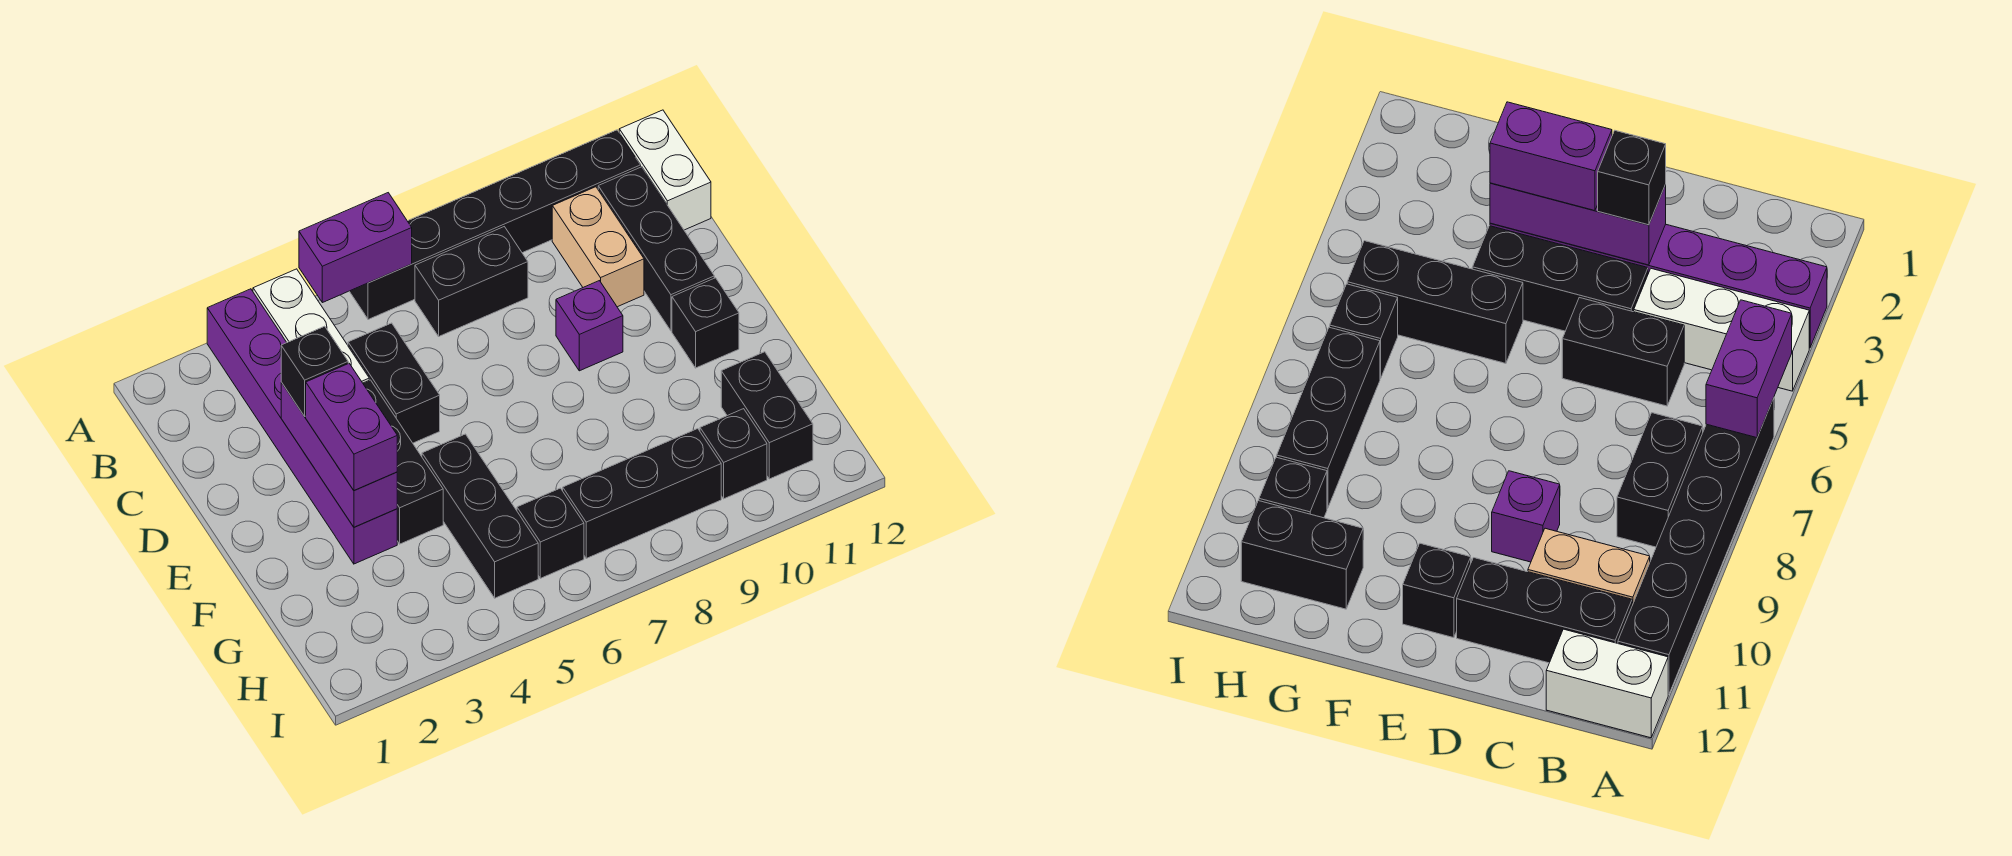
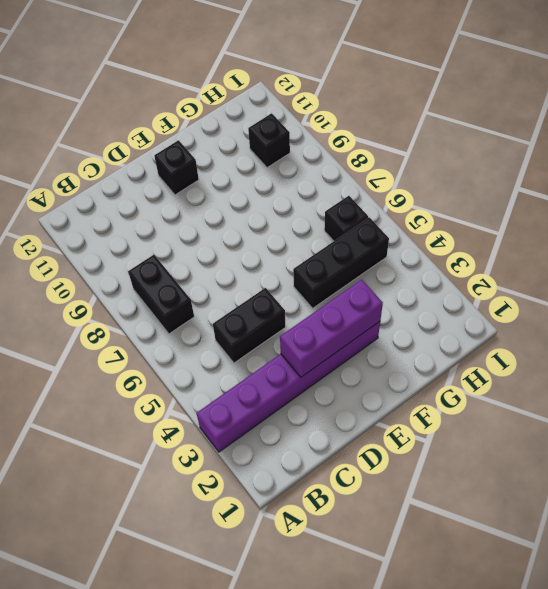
none -> white brick A4:C4 level 1
none -> black brick A6:A11 level 1
none -> white brick A12:B12 level 1

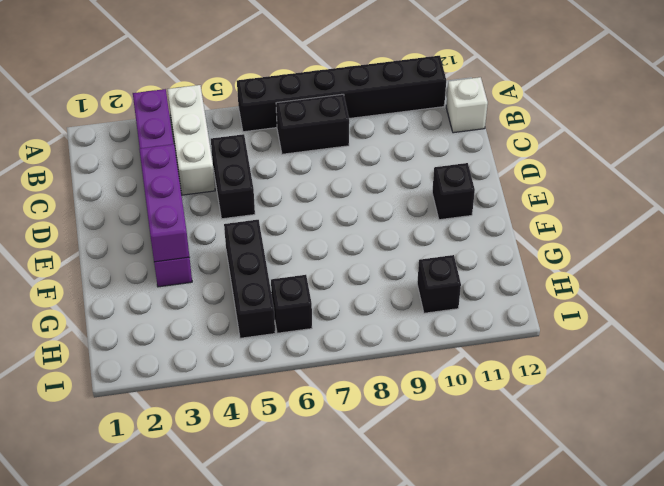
white brick B12 level 1 -> white brick A12:B12 level 1
none -> tan brick B10:C10 level 1
none -> black brick B11:D11 level 1
none -> black brick D4:F4 level 1

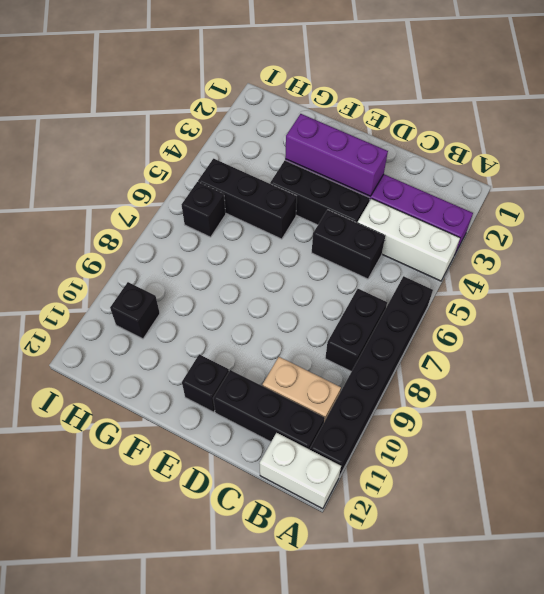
none -> purple brick D9 level 1
none -> black brick G11:H11 level 1
none -> black brick H7:H9 level 1

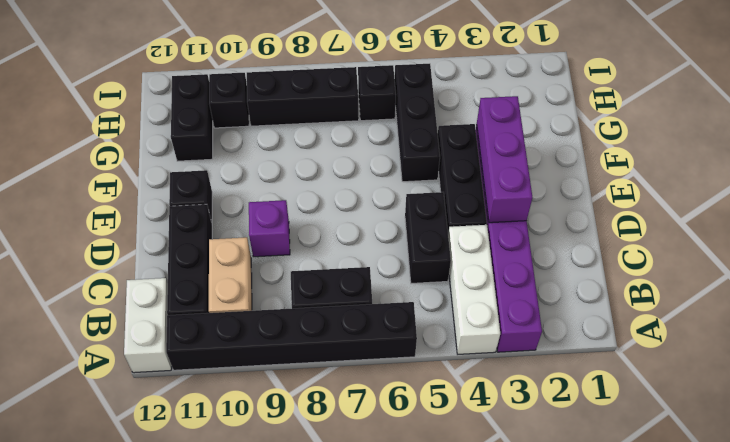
none -> purple brick A5:A6 level 2
none -> black brick D3 level 3
none -> purple brick E3:F3 level 3

